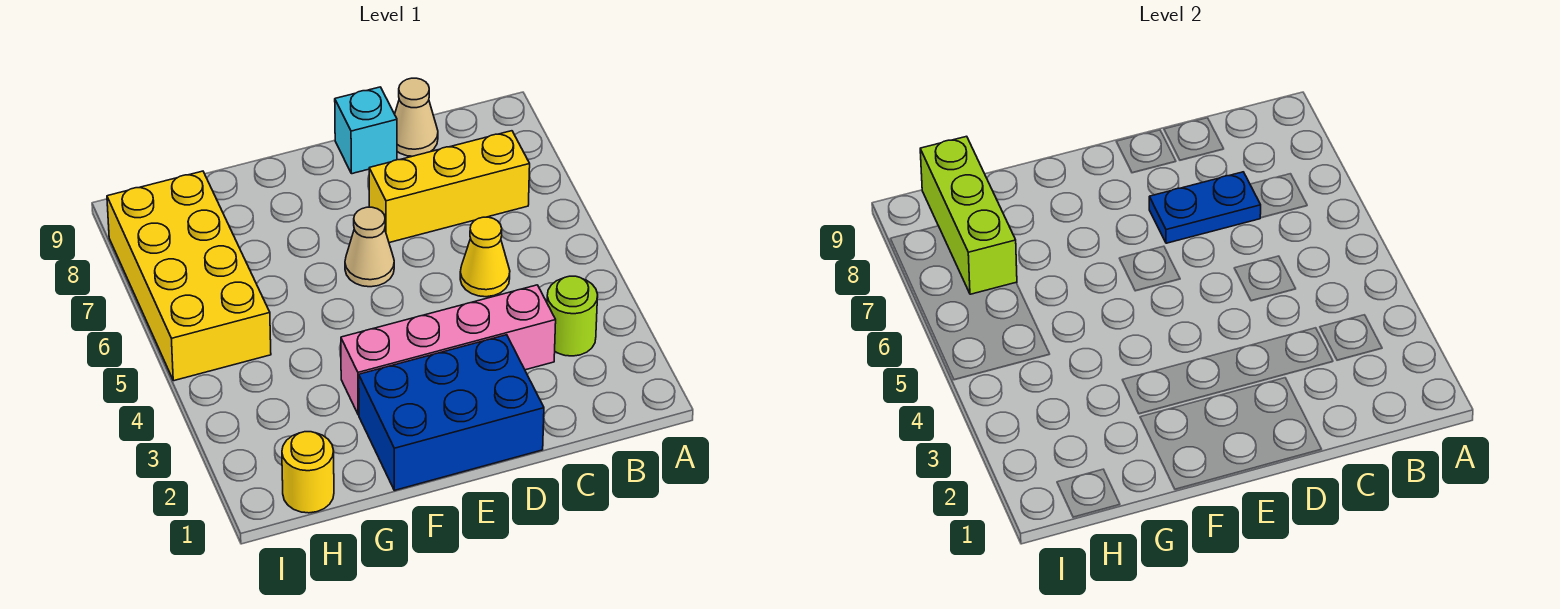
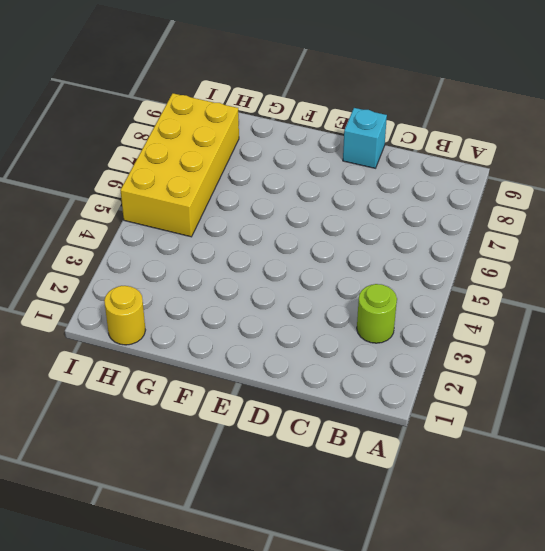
none -> yellow brick B7:D7 level 1
none -> pink brick C3:F3 level 1
none -> yellow cone C5 level 1

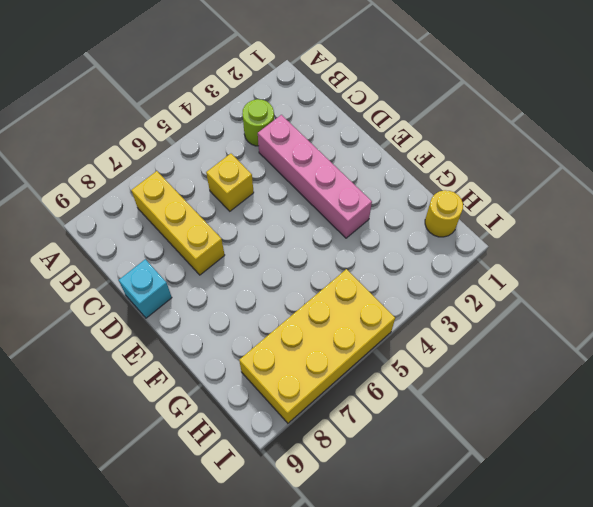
yellow brick C5 level 1 -> yellow cone C5 level 1
none -> tan cone C9 level 1
none -> blue brick D1:F2 level 1
none -> tan cone E6 level 1

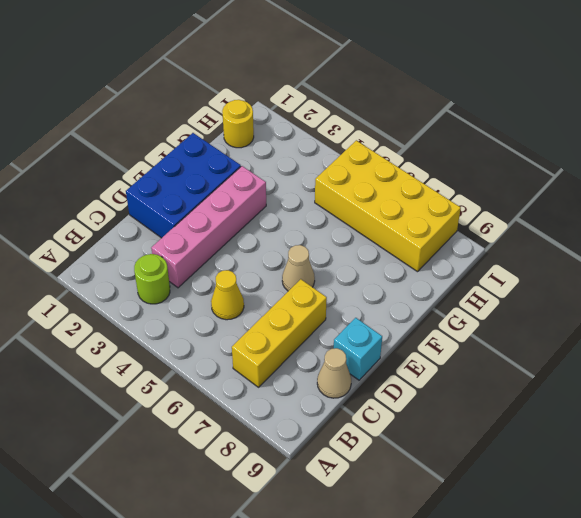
none -> blue plate C7:D7 level 2
none -> lime brick H7:H9 level 2

